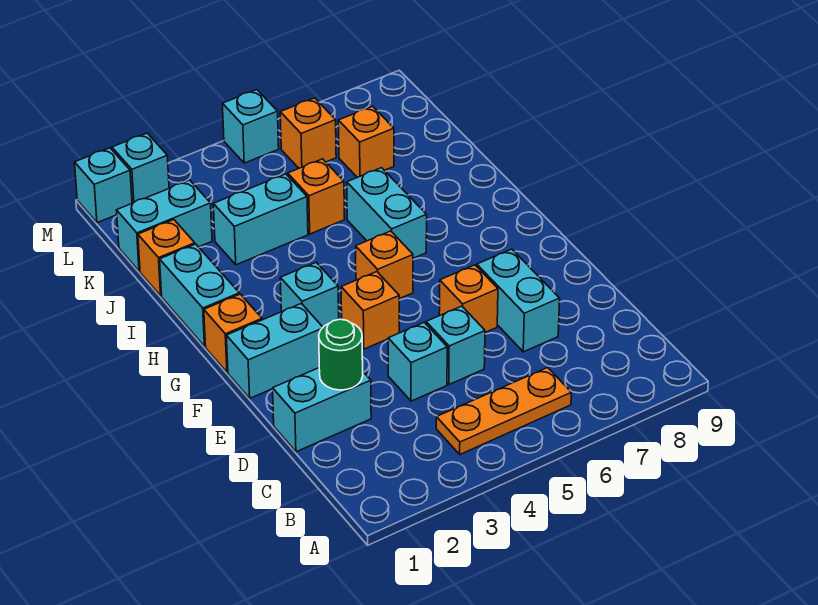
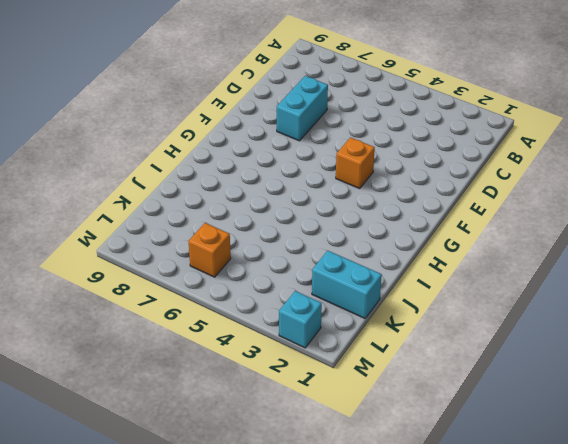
none -> orange plate B4:B6 level 1
none -> cyan brick D1:D2 level 1
none -> cyan brick D4 level 1

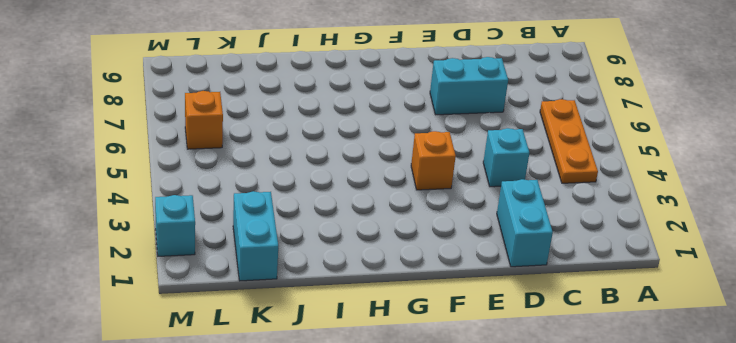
none -> cyan brick D5 level 1
none -> orange brick E6 level 1
none -> cyan brick F1:F2 level 1

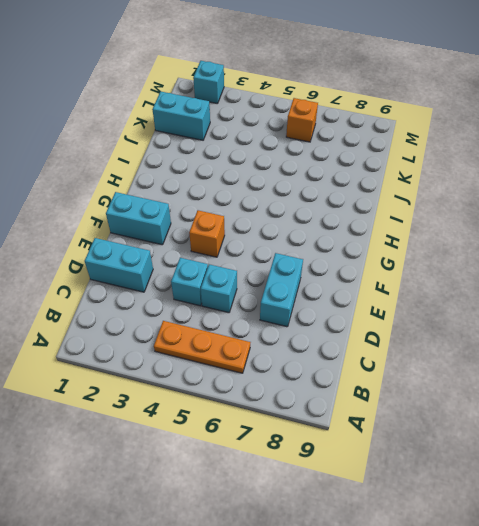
none -> orange brick E6 level 1
none -> orange brick G1 level 1
none -> cyan brick G3 level 1

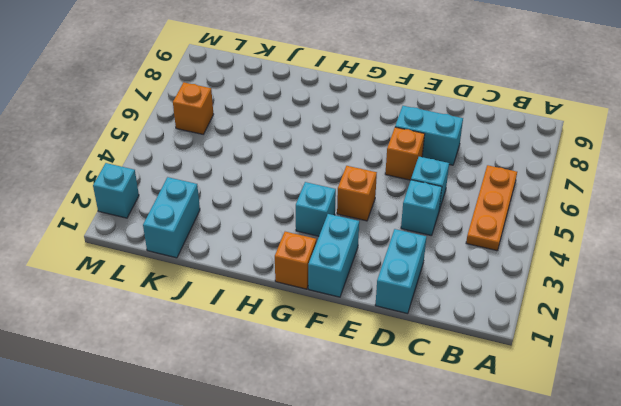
none -> orange brick G5 level 1
none -> cyan brick H1:I1 level 1
none -> cyan brick H6:I6 level 1

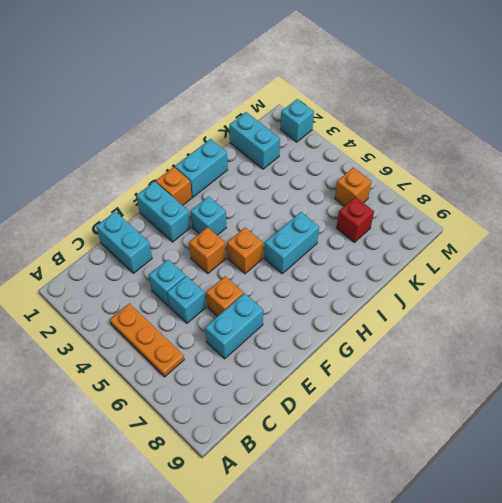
red brick K7 level 1 -> orange brick K7 level 1
none -> orange brick J1 level 1
none -> cyan brick J3:J4 level 1
none -> orange brick J5 level 1

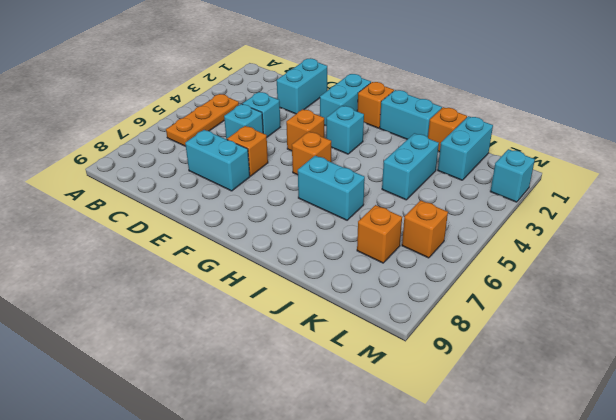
none -> orange brick J5 level 1
none -> cyan brick M1 level 1
none -> cyan brick M5 level 1

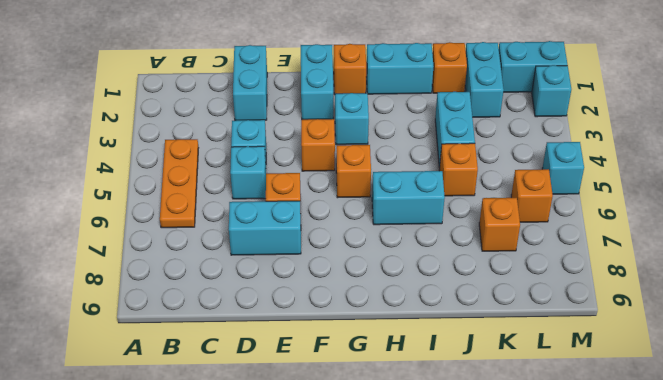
cyan brick L1:M1 level 1 -> cyan brick M1 level 1
none -> green round brick D2 level 2

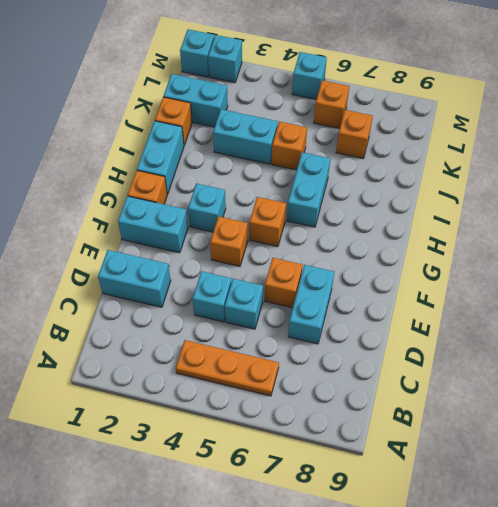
none -> green round brick D2 level 2

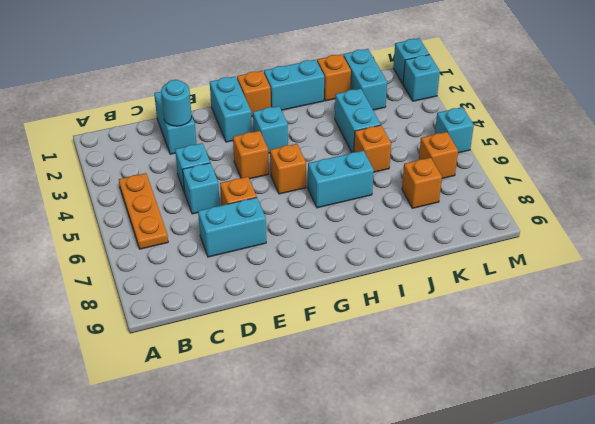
cyan round brick D2 level 2 -> green round brick D2 level 2

